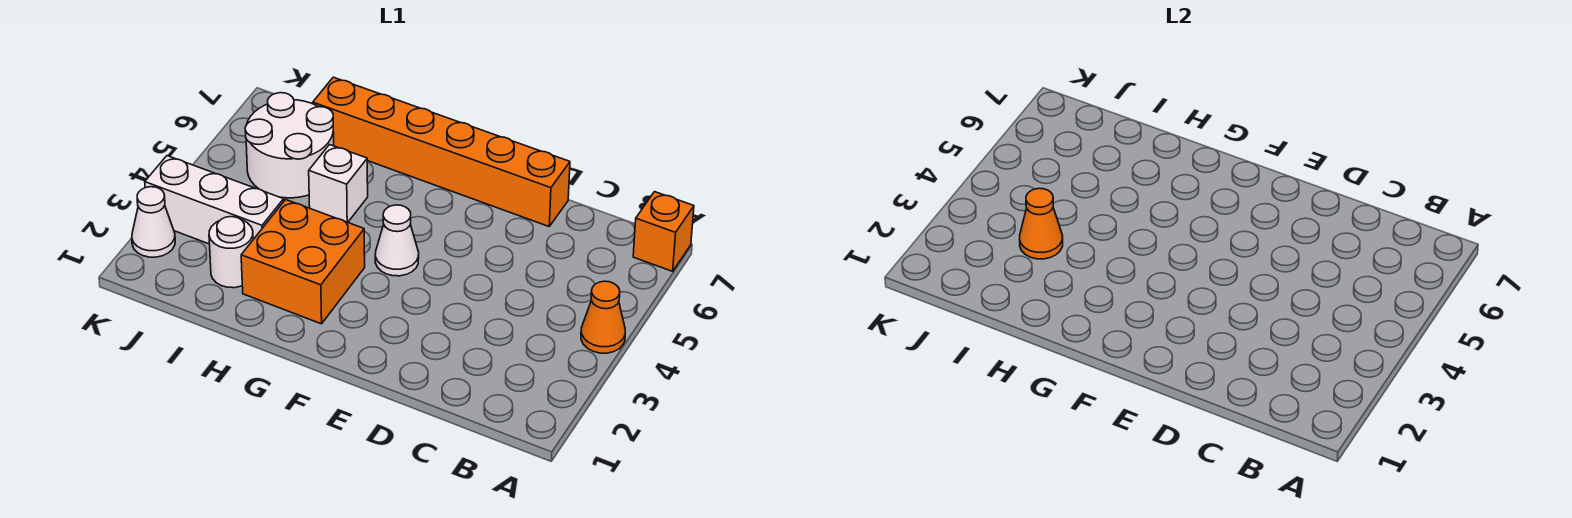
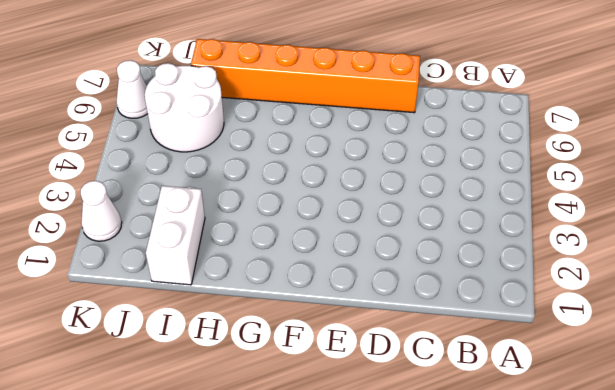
white brick I1:I2 level 1 -> white round brick I2 level 1
white cone K6 level 1 -> white cone F4 level 1
none -> orange cone A4 level 1
none -> orange brick A7 level 1

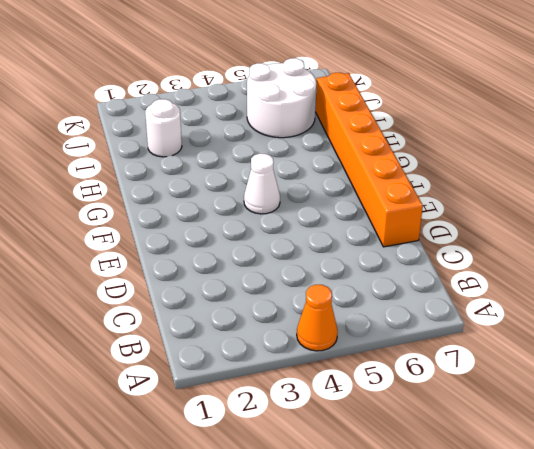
none -> orange brick A7 level 1
none -> orange brick G2:H3 level 1

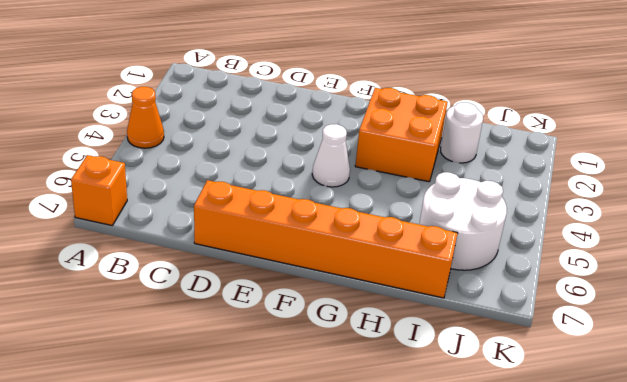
none -> white brick H5 level 1
none -> white brick I3:K3 level 1

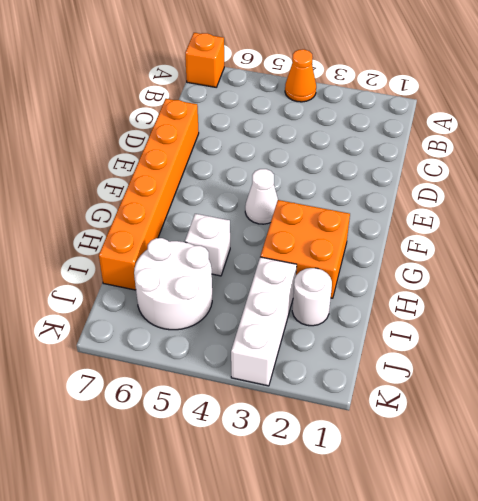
none -> white cone K2 level 1
none -> orange cone I3 level 2

